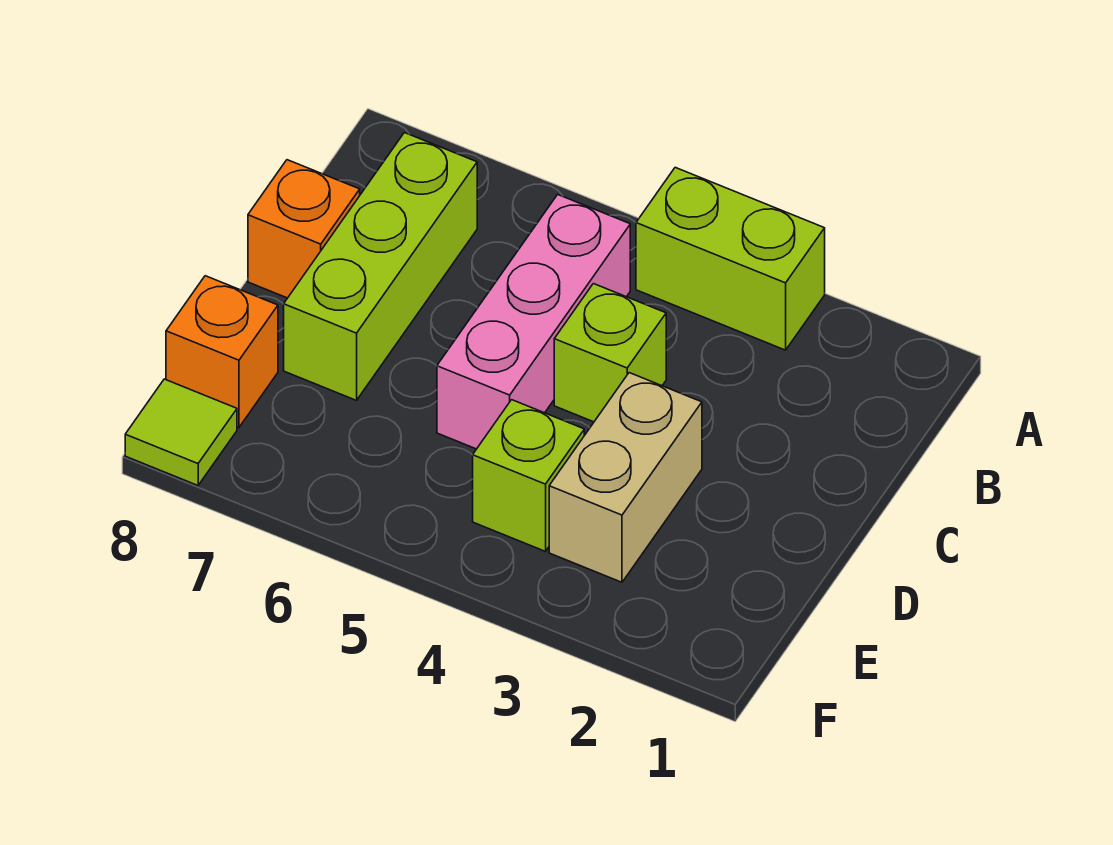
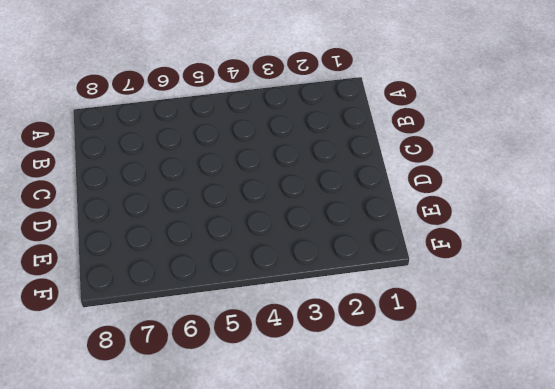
none -> lime brick A3:A4 level 1
none -> pink brick B5:D5 level 1

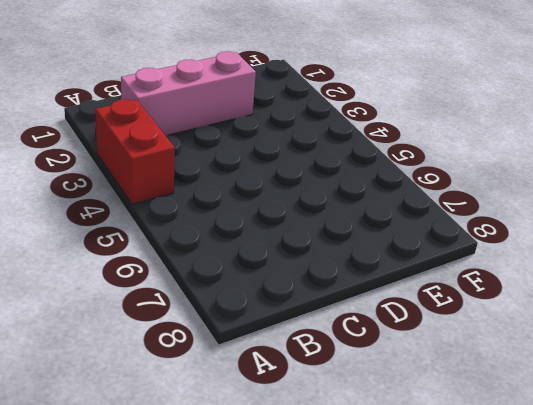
red brick A3:A4 level 1 -> lime brick A3:A4 level 1
pink brick B2:D2 level 1 -> pink brick B5:D5 level 1
none -> lime brick B7:D7 level 1
none -> lime brick C4 level 1

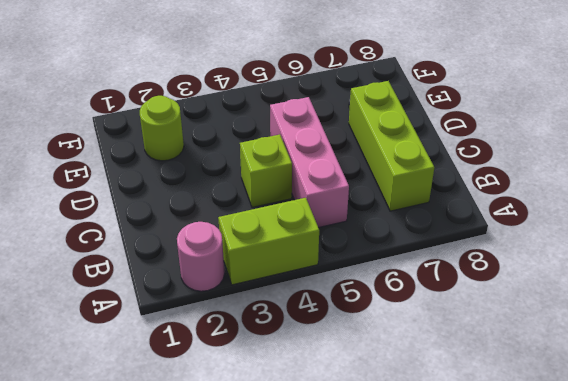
pink round brick A2 level 1 -> none
lime round brick E2 level 1 -> none
none -> orange brick C8 level 1
none -> tan brick D3:E3 level 1

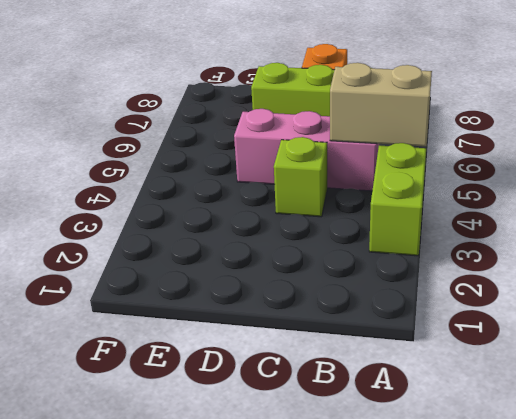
tan brick A5:B5 level 2 -> tan brick D3:E3 level 1
none -> lime brick E4 level 1
none -> orange brick E8 level 1

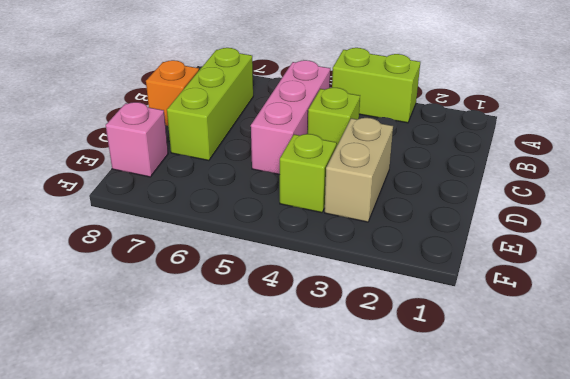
pink brick E8 level 1 -> orange brick E8 level 1
none -> lime tile F8 level 1

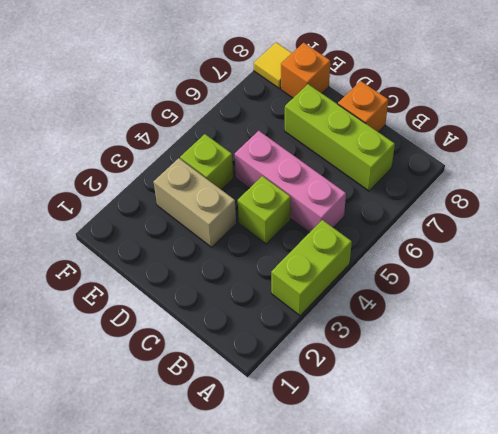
yellow tile F8 level 1 -> lime tile F8 level 1

